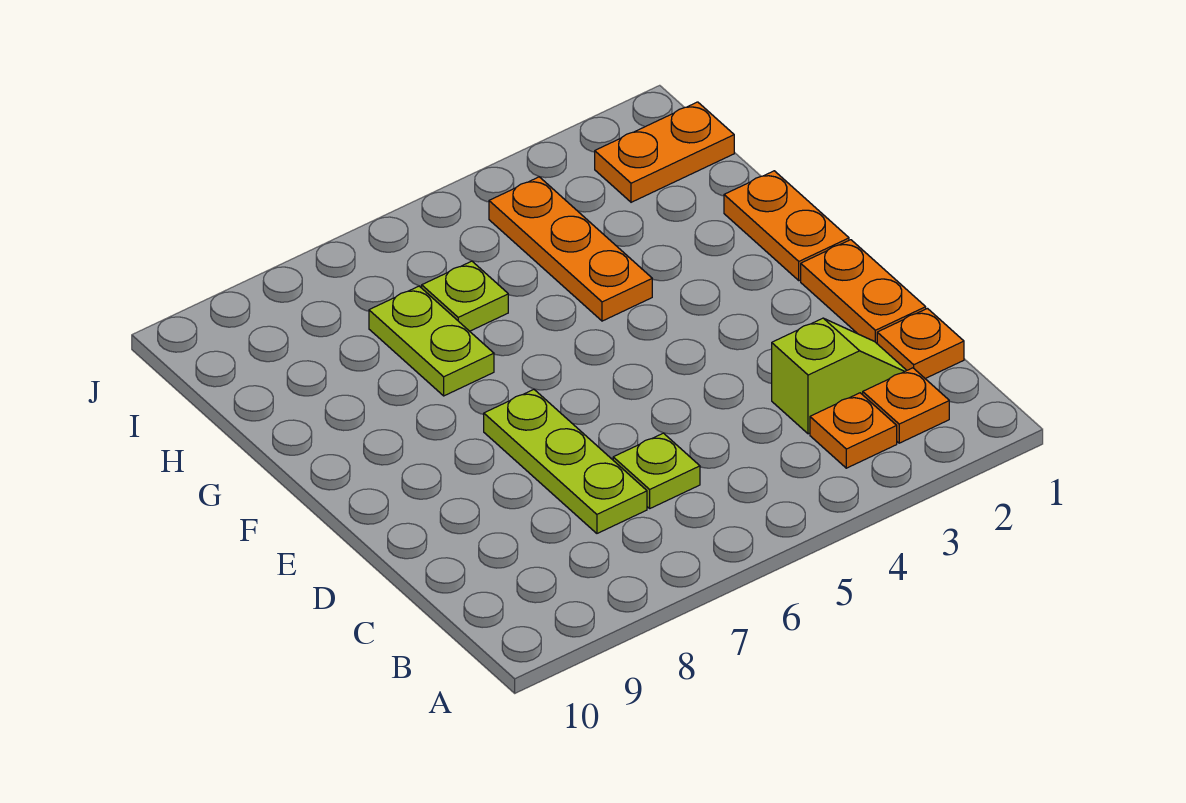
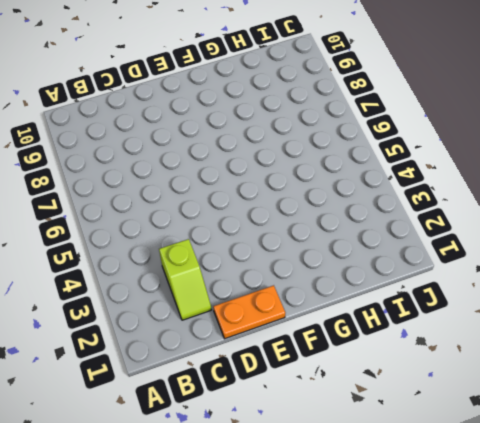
none -> orange plate B2 level 1
none -> orange plate B3 level 1
none -> orange plate C1 level 1

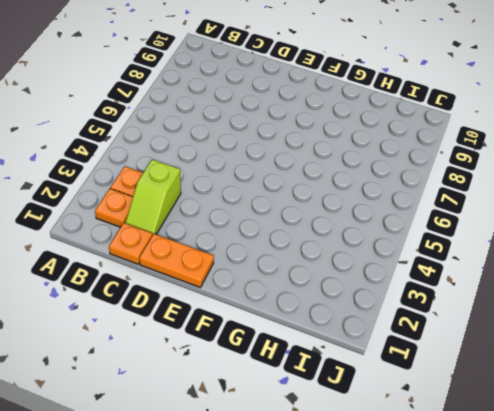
none -> lime plate C6 level 1
none -> lime plate C7:E7 level 1
none -> orange plate F1:G1 level 1

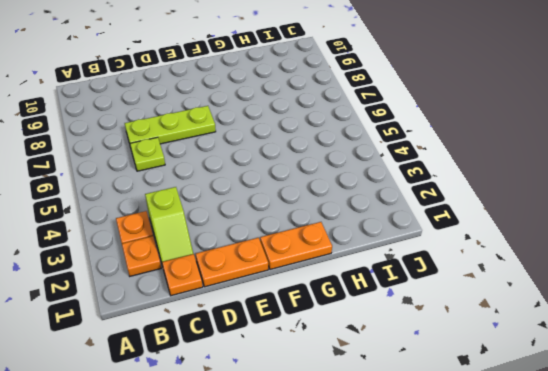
none -> orange plate G4:I4 level 1
none -> lime plate G7:H7 level 1
none -> lime plate H6 level 1

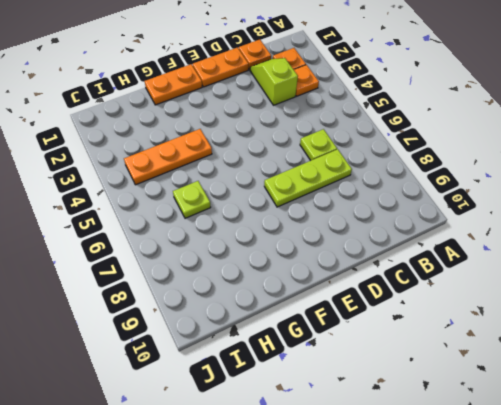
none -> lime plate G7:H7 level 1
none -> orange plate I1:I2 level 1

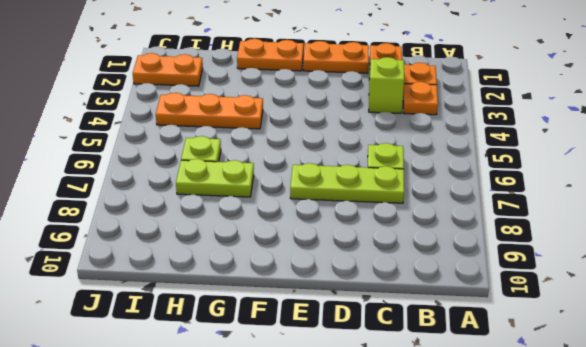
orange plate I2:J2 level 1 -> orange plate I1:I2 level 1

